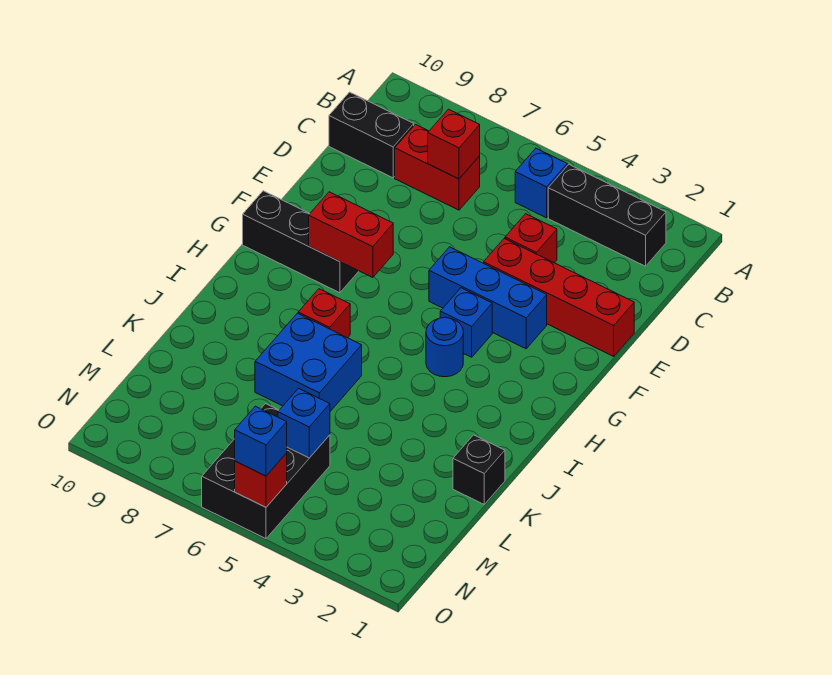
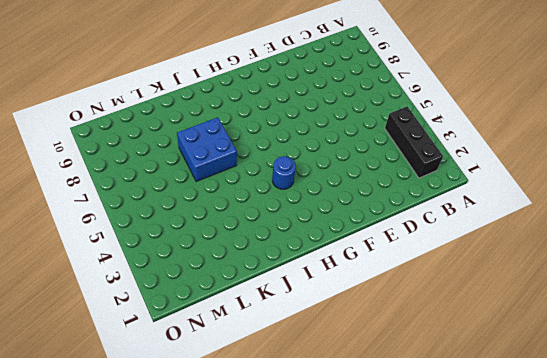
none -> blue brick B5 level 1
none -> red brick C7:C8 level 1
none -> black brick C9:C10 level 1

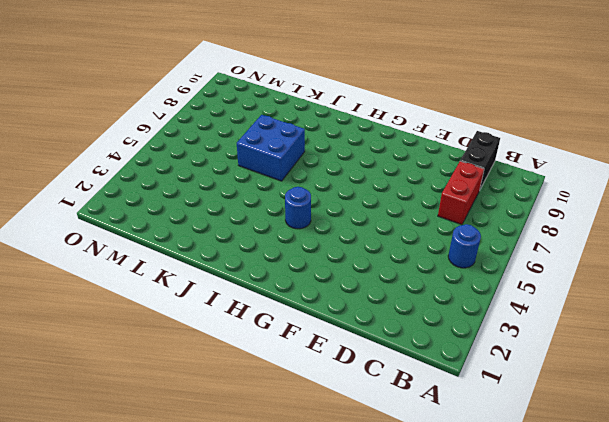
blue round brick B5 level 1 -> blue brick B5 level 1
none -> black brick B2:B4 level 1
none -> red brick D4 level 1
none -> red brick E1:E4 level 1

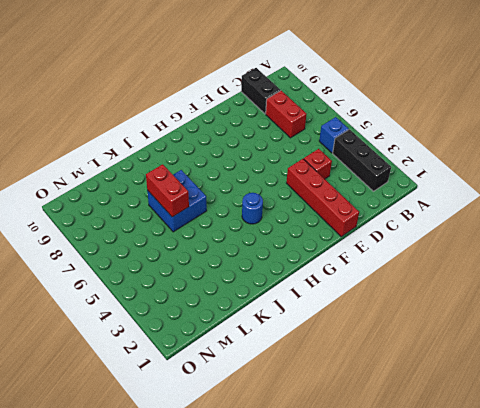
red brick K6:K7 level 2 -> red brick G7:G8 level 2
none -> blue brick F3:F5 level 1
none -> blue brick G4 level 1
none -> black brick G8:G10 level 1

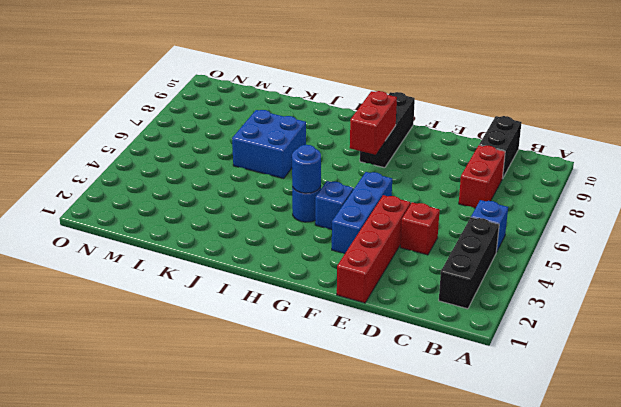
blue round brick H4 level 2 -> none
none -> red brick I7 level 1
none -> black brick K1 level 1
none -> black brick M5:O6 level 1

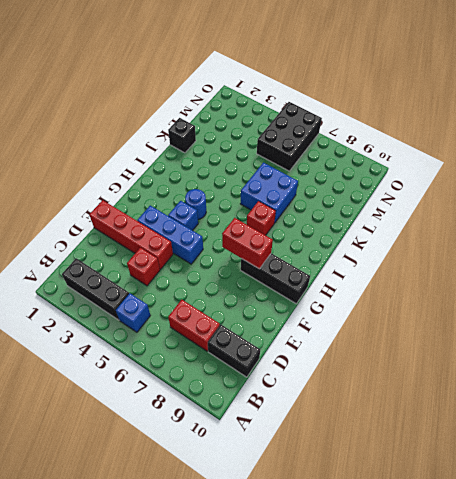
none -> red brick C7 level 2
none -> blue brick M5 level 2
none -> red brick O5 level 2

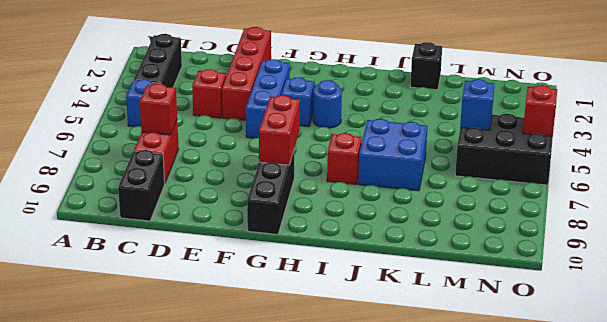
none -> blue brick O5 level 3

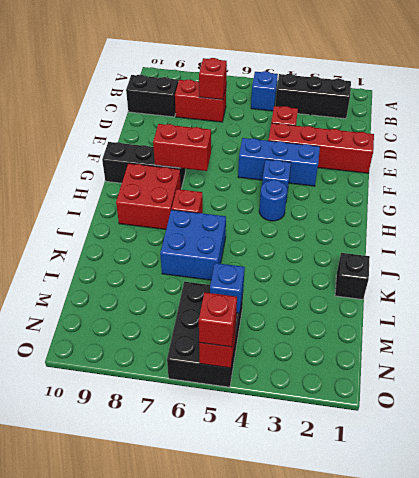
red brick H8:I9 level 1 -> none
red brick O5 level 3 -> blue brick O5 level 3

